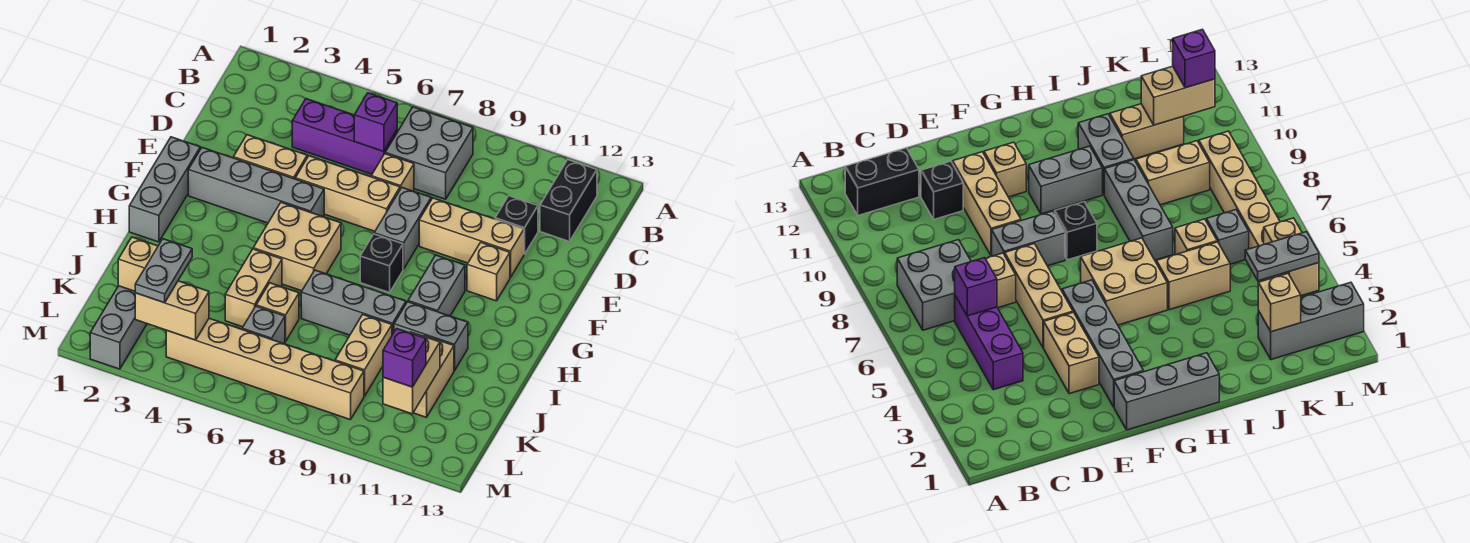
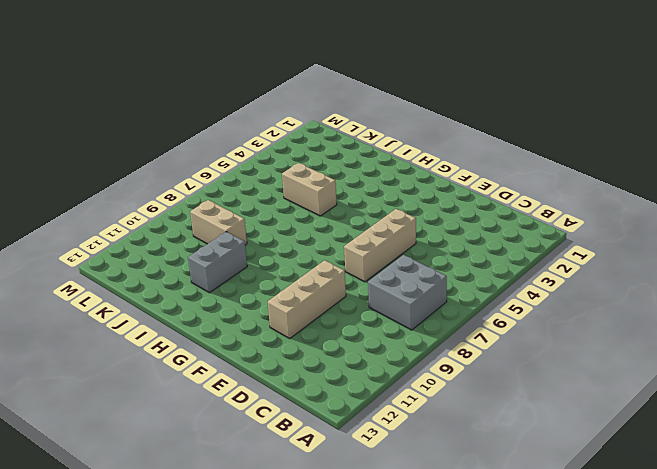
none -> black brick B12:C12 level 1
none -> purple brick C4:C6 level 1
none -> tan brick D7 level 1
none -> black brick D11 level 1

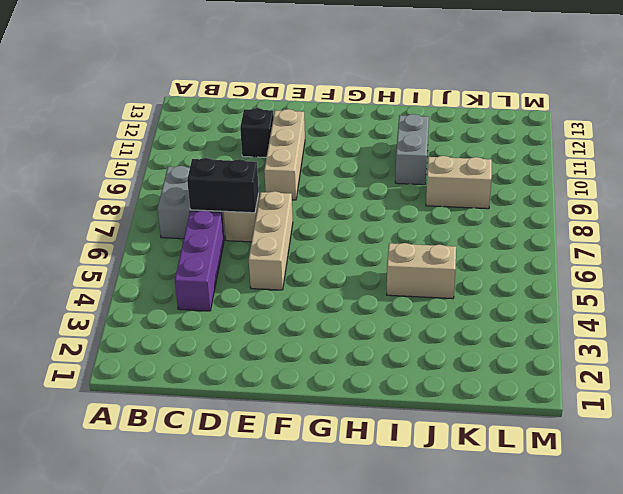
black brick C7:D7 level 2 -> black brick B12:C12 level 1
none -> tan brick E3:E4 level 1
none -> grey brick E8:F8 level 1
none -> grey brick F1:H1 level 1
none -> grey brick F2:F5 level 1

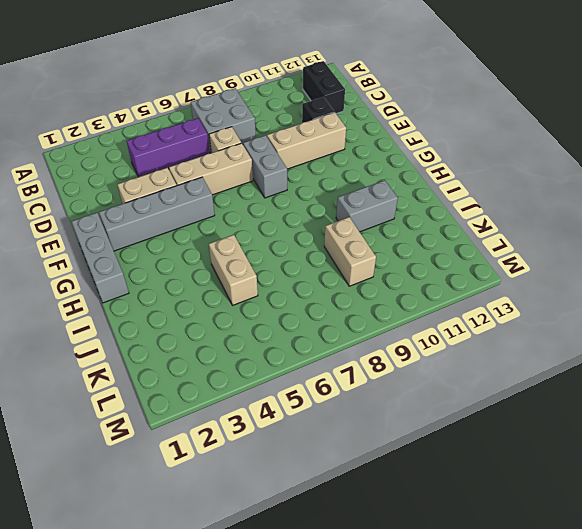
none -> tan brick F11 level 1
none -> tan brick G5:H6 level 1
none -> black brick G8 level 1
none -> grey brick G10:H10 level 1

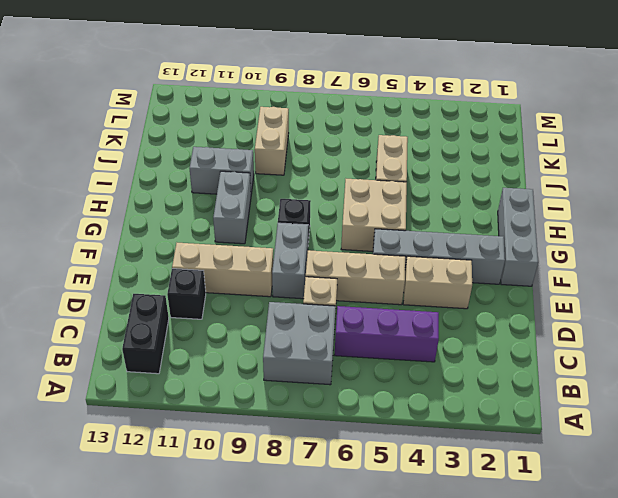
none -> tan brick F11 level 1
none -> grey brick I7:I9 level 1
none -> tan brick J6 level 1
none -> tan brick J11:K11 level 1

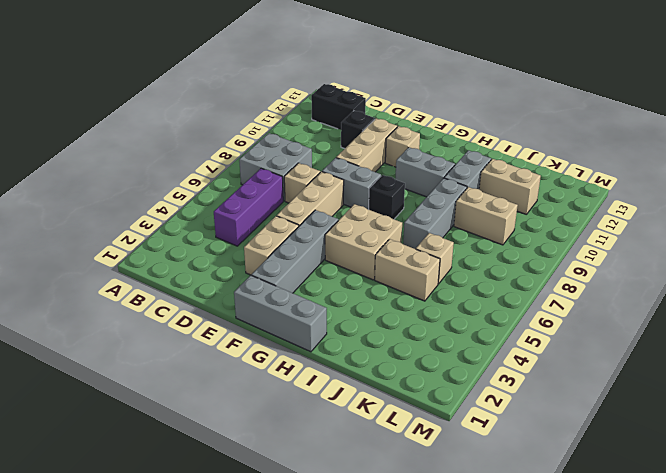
none -> grey brick K2:M2 level 1
none -> grey brick K6 level 1
none -> tan brick L4:L9 level 1
none -> purple brick C6 level 2

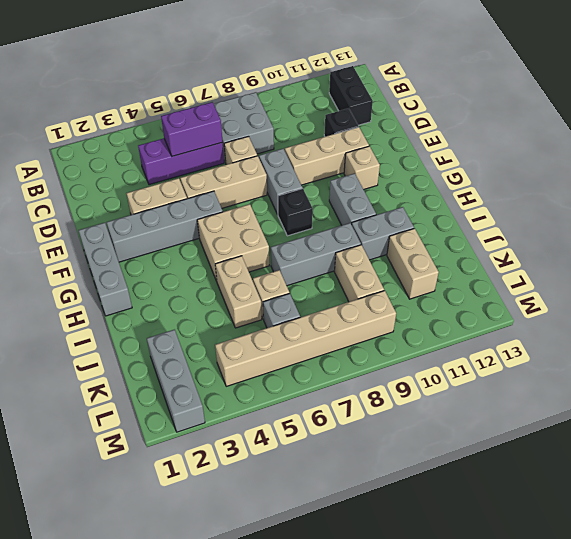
purple brick C5:C6 level 2 -> purple brick C6 level 2
none -> tan brick K2 level 2
none -> tan brick K11:L11 level 2
none -> tan brick L3:L4 level 2
none -> grey plate K3:L3 level 3

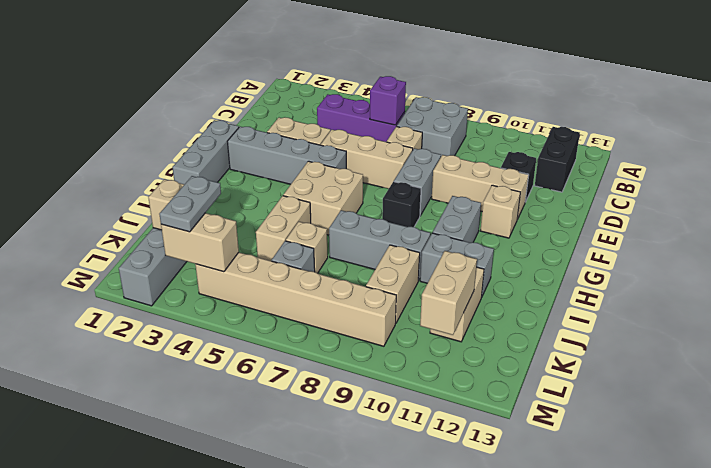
none -> purple brick L11 level 3

